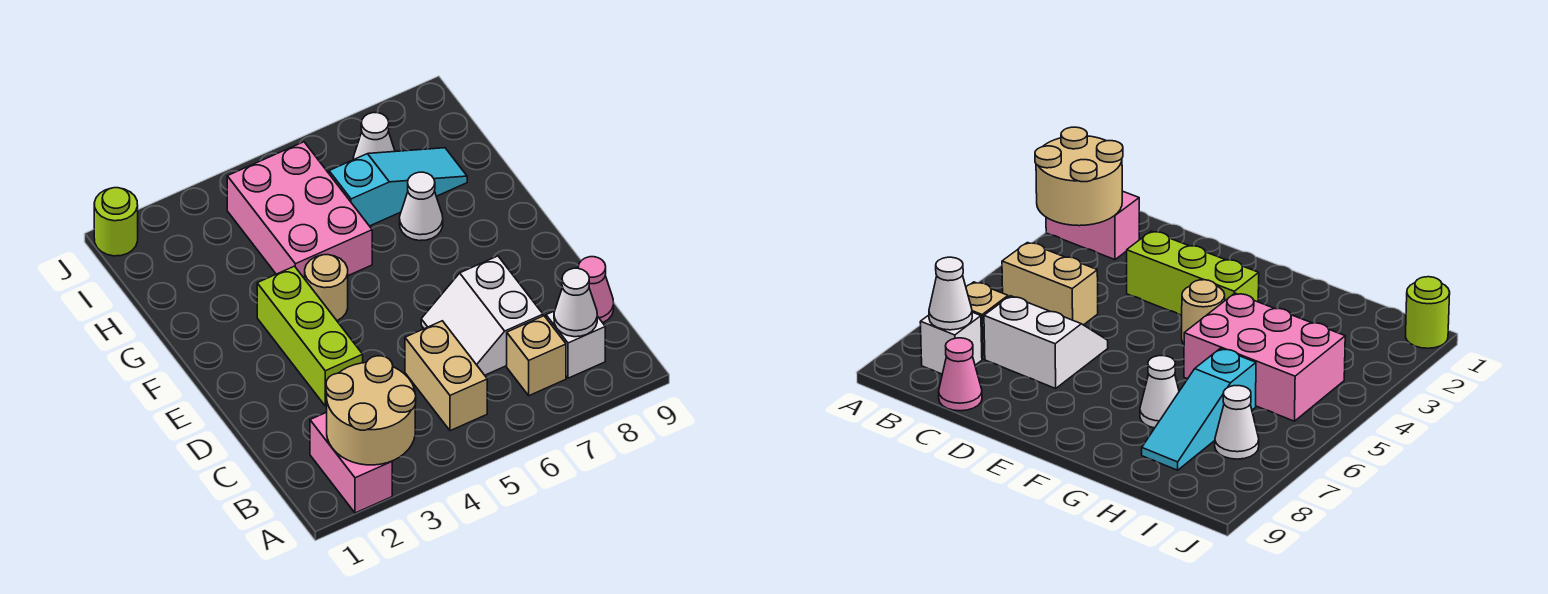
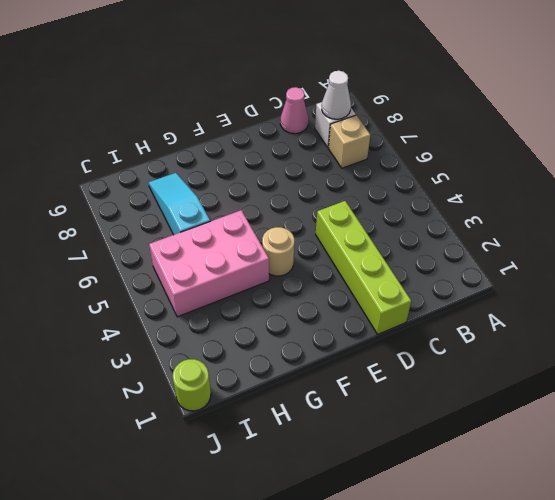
lime brick D1:D4 level 1 -> lime brick D3:F3 level 1
none -> pink brick A2:B2 level 1
none -> tan brick B5:C5 level 1
none -> white slope C6:D7 level 1 top 7

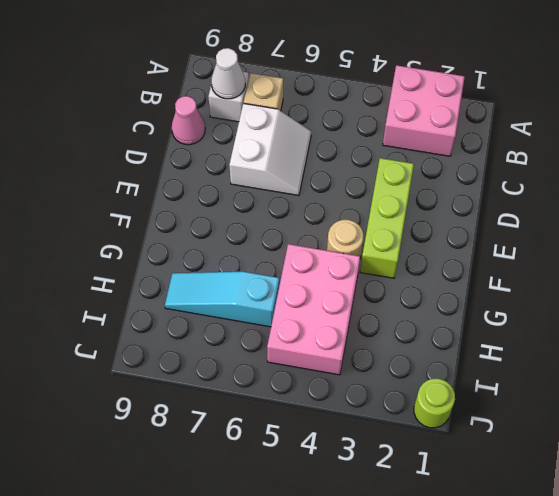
pink brick A2:B3 level 1 -> pink brick A2:B2 level 1
none -> tan brick B5:C5 level 1
none -> white cone G7 level 1
none -> white cone I7 level 1

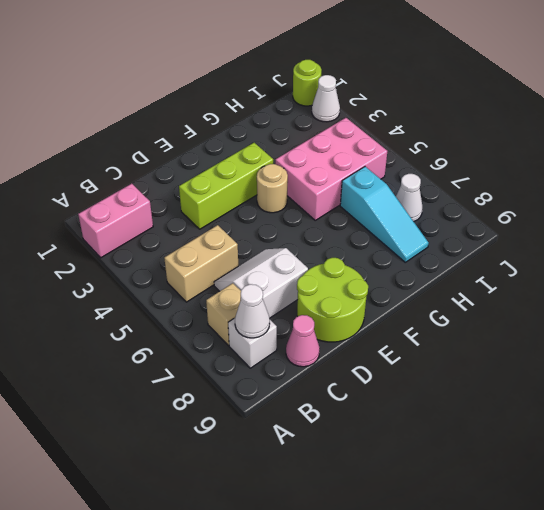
lime round brick D8:E9 level 1 -> none
white cone J2 level 1 -> white cone G7 level 1
none -> tan round brick A2:B3 level 2

